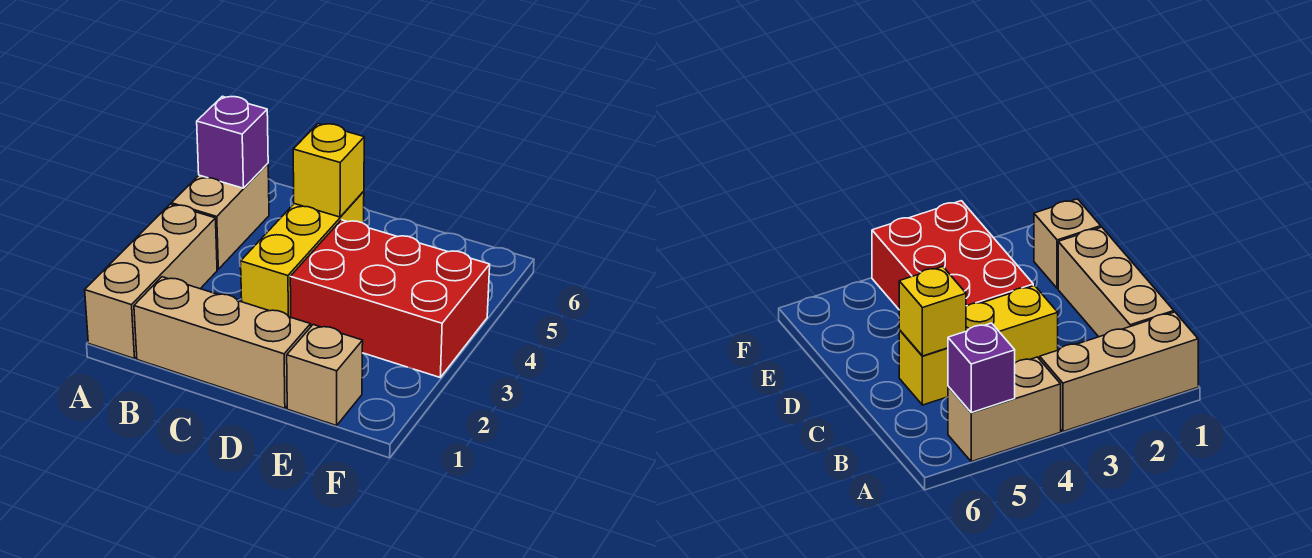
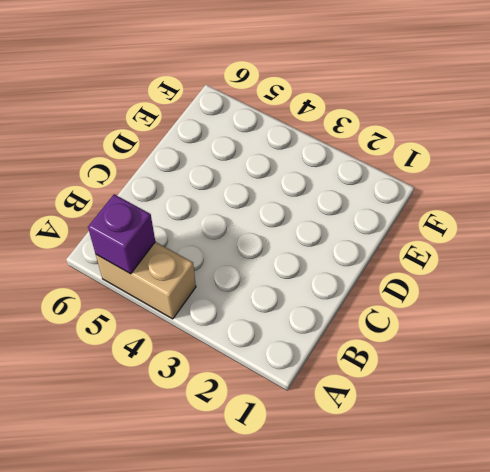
none -> tan brick A1:A3 level 1
none -> tan brick B1:D1 level 1

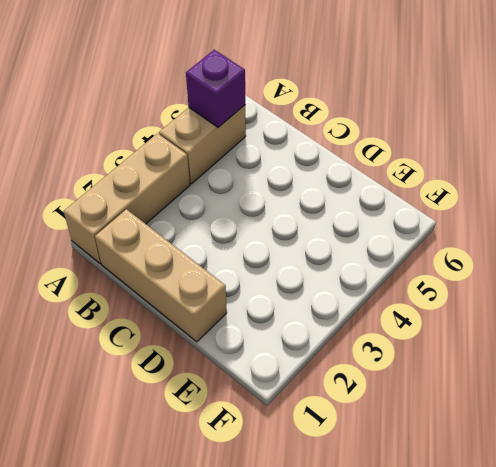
none -> yellow brick C3:C5 level 1
none -> red brick D3:F4 level 1

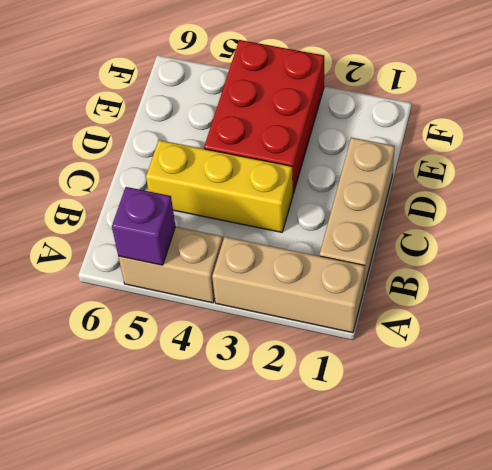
none -> tan brick E1 level 1
none -> yellow brick C5 level 2

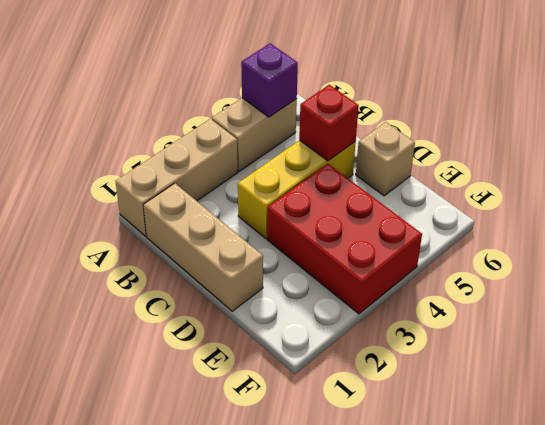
red brick C5 level 2 -> yellow brick C5 level 2
tan brick D6 level 1 -> tan brick E1 level 1

